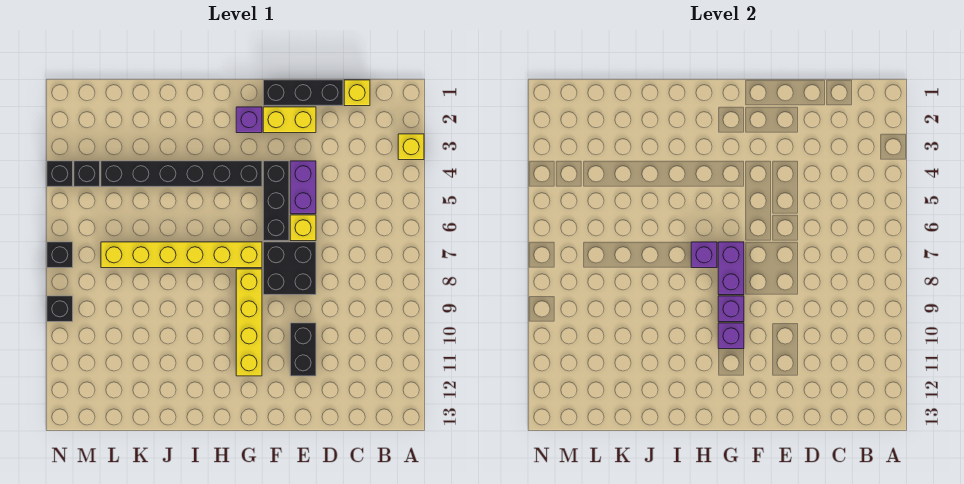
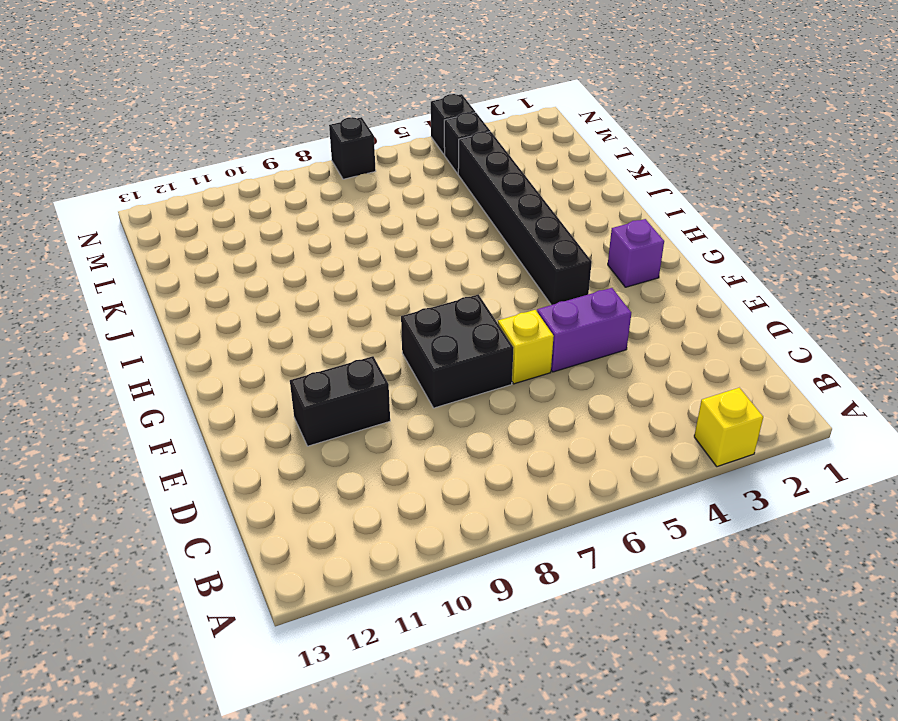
none -> yellow brick C1 level 1
none -> black brick D1:F1 level 1
none -> yellow brick E2:F2 level 1

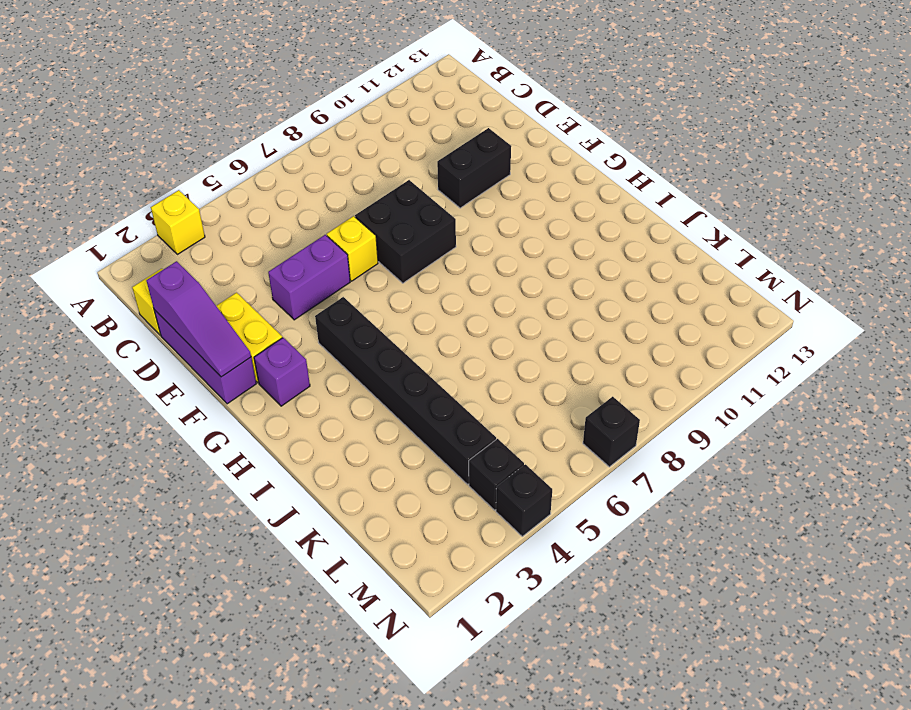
purple brick D1:F1 level 1 -> black brick D1:F1 level 1
purple slope D1:F1 level 2 top D -> none
none -> black brick F4:F6 level 1
none -> yellow brick G7:L7 level 1
none -> yellow brick G8:G11 level 1

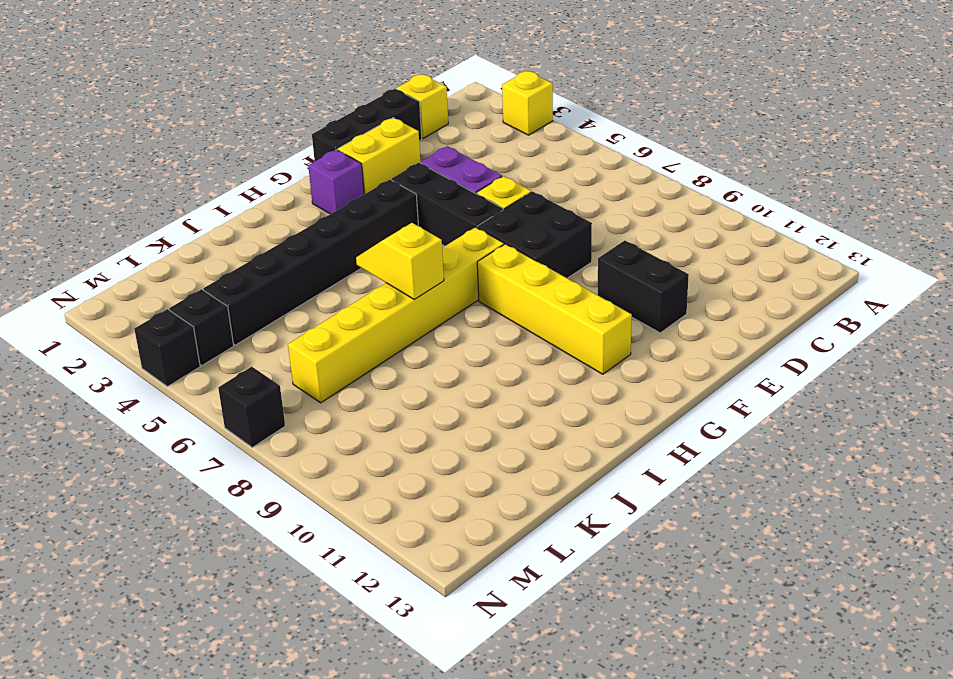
yellow slope I6:I7 level 2 top 7 -> none
none -> black brick N9 level 1
none -> purple brick G7:G8 level 2
none -> purple brick G9 level 2

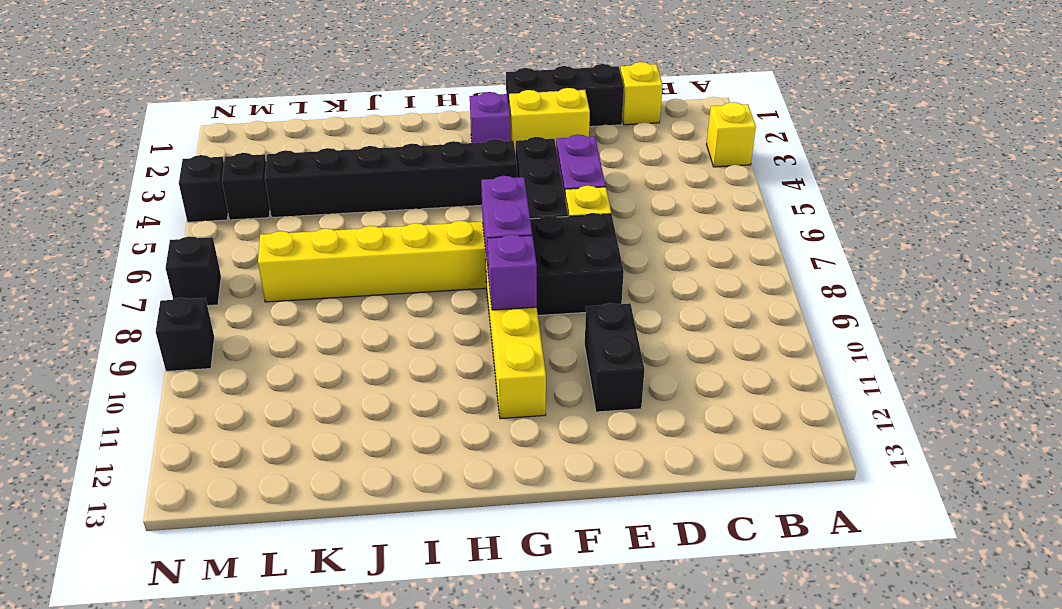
none -> purple brick G10 level 2
none -> purple brick H7 level 2

